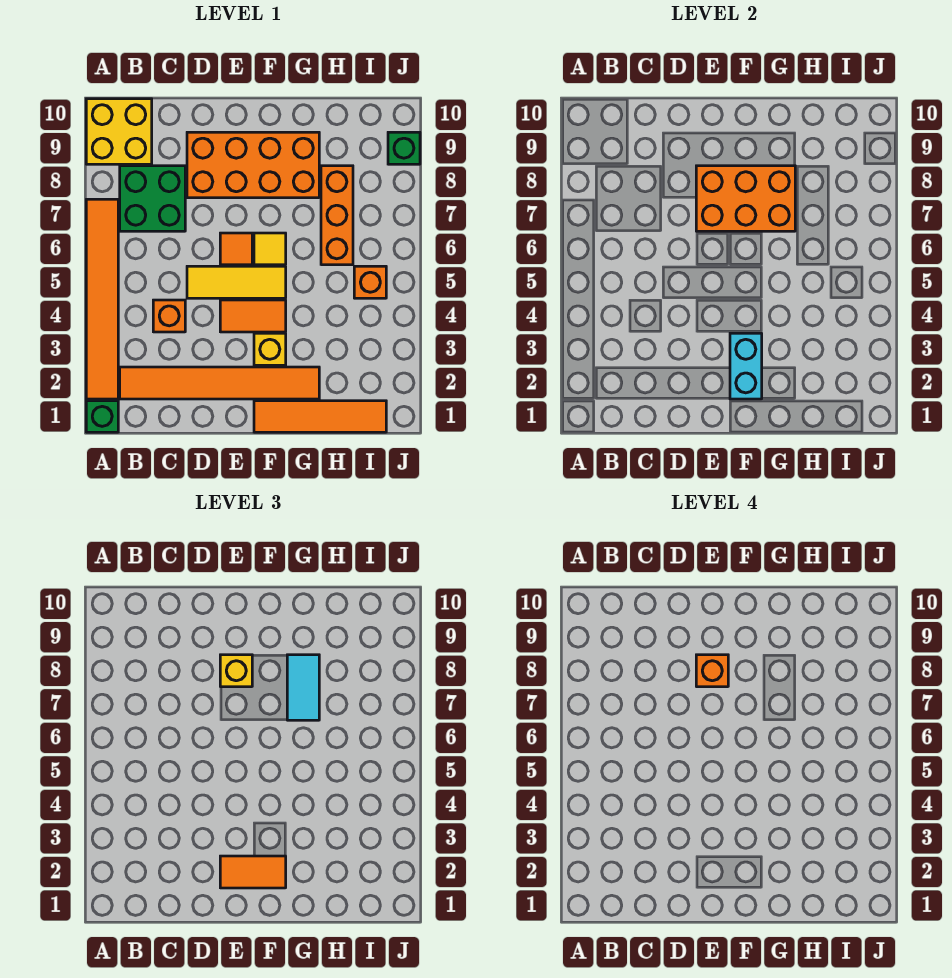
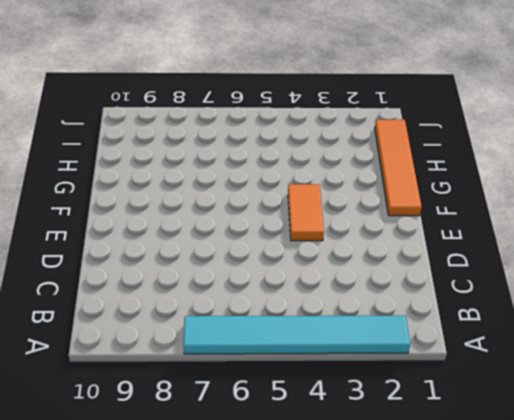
cyan tile A2:A7 level 1 -> orange tile A2:A7 level 1
none -> green brick A1 level 1
none -> yellow brick A9:B10 level 1
none -> orange tile B2:G2 level 1

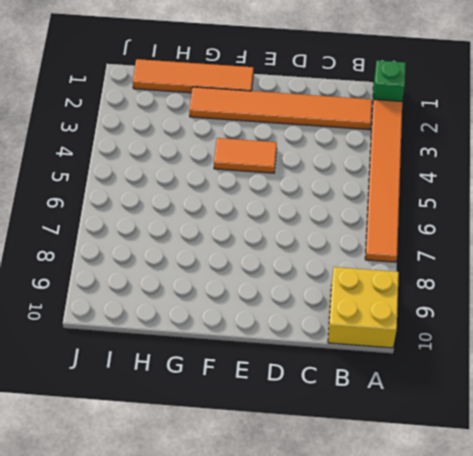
none -> green brick B7:C8 level 1
none -> orange brick C4 level 1
none -> yellow tile D5:F5 level 1

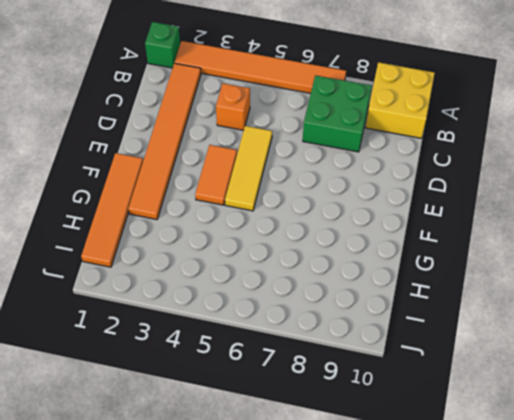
none -> orange brick D8:G9 level 1
none -> orange tile E6 level 1
none -> yellow brick F3 level 1

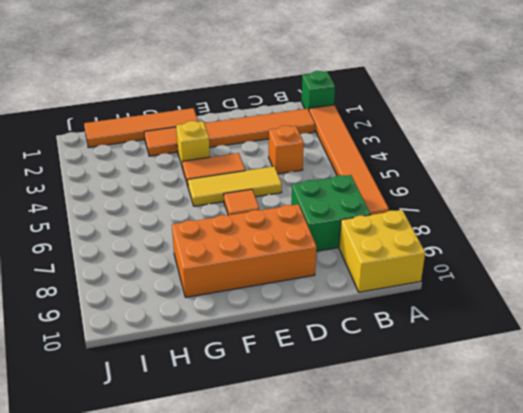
none -> yellow tile F6 level 1
none -> orange brick H6:H8 level 1
none -> orange brick I5 level 1

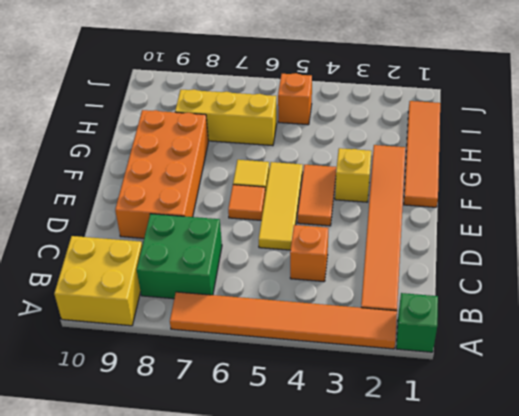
yellow brick H6:H8 level 1 -> orange brick H6:H8 level 1
none -> green brick J9 level 1
none -> orange brick E7:G8 level 2
none -> cyan brick F2:F3 level 2

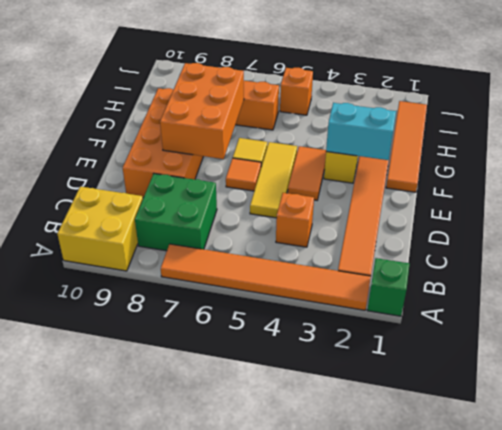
none -> green brick J9 level 1
none -> orange tile E2:F2 level 3
none -> yellow brick E8 level 3

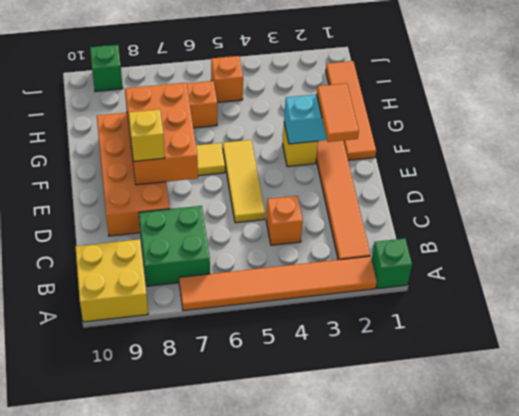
none -> orange tile E4:F4 level 1
none -> orange tile E6 level 1
none -> cyan tile G7:G8 level 3

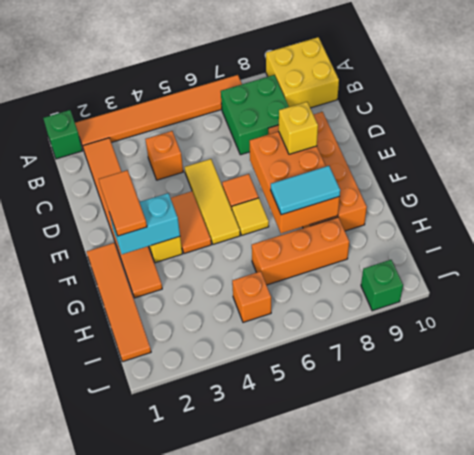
none -> orange brick E8 level 4

